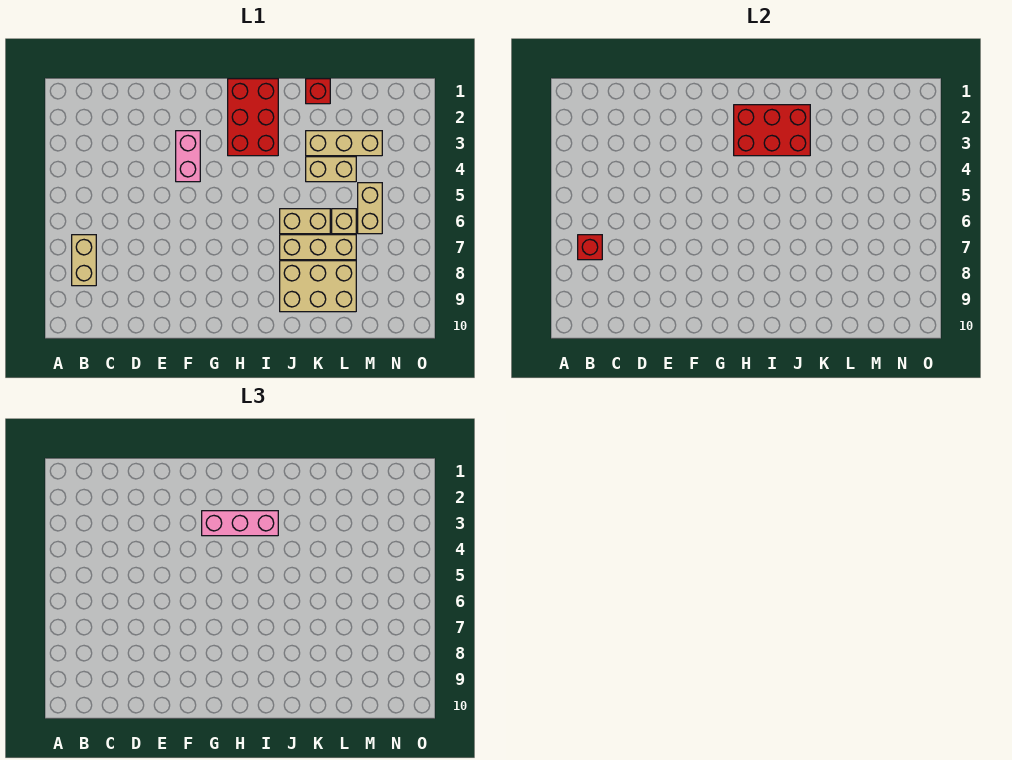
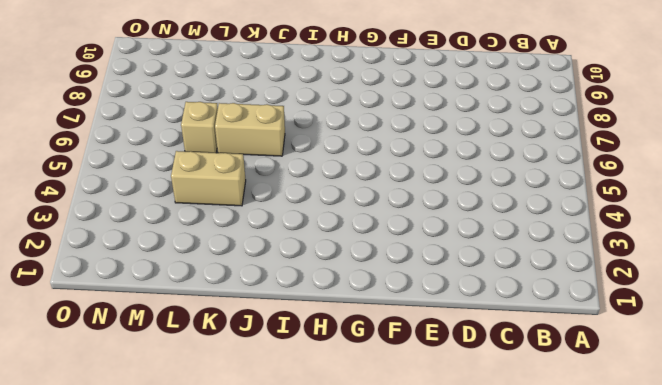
none -> tan brick B7:B8 level 1
none -> pink brick F3:F4 level 1
none -> red brick H1:I3 level 1

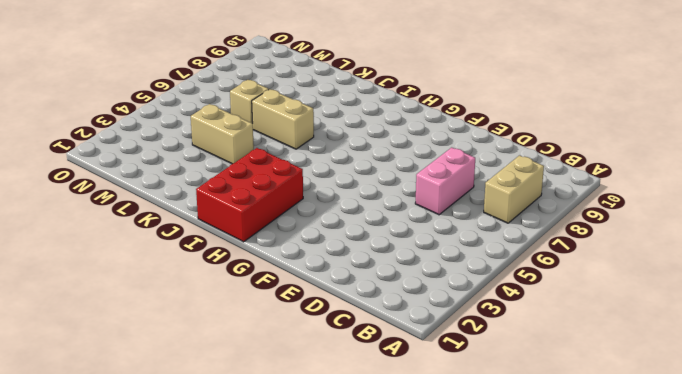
pink brick D6:D7 level 1 -> pink brick F3:F4 level 1
none -> tan brick J7:L7 level 1
none -> tan brick J8:L9 level 1
none -> red brick K1 level 1

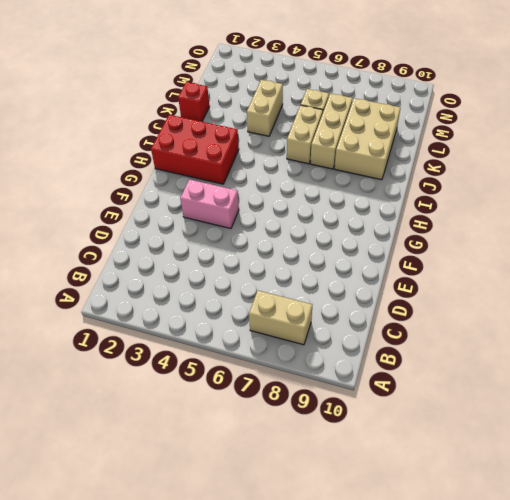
none -> tan brick K3:M3 level 1
none -> tan brick M5:M6 level 1
none -> red brick B7 level 2

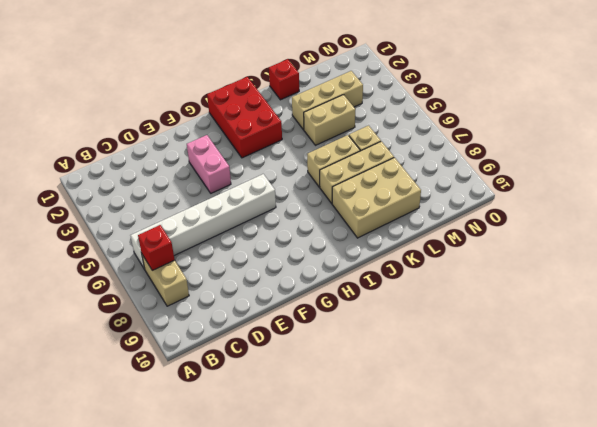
white brick B6:G6 level 1 -> none
none -> tan brick M5:M6 level 1
none -> red brick H2:J3 level 2
none -> pink brick G3:I3 level 3

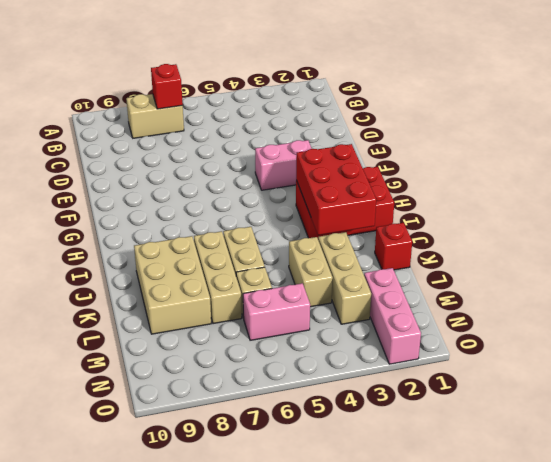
pink brick M2:O2 level 1 -> pink brick G3:I3 level 3
pink brick M5:M6 level 1 -> tan brick M5:M6 level 1

